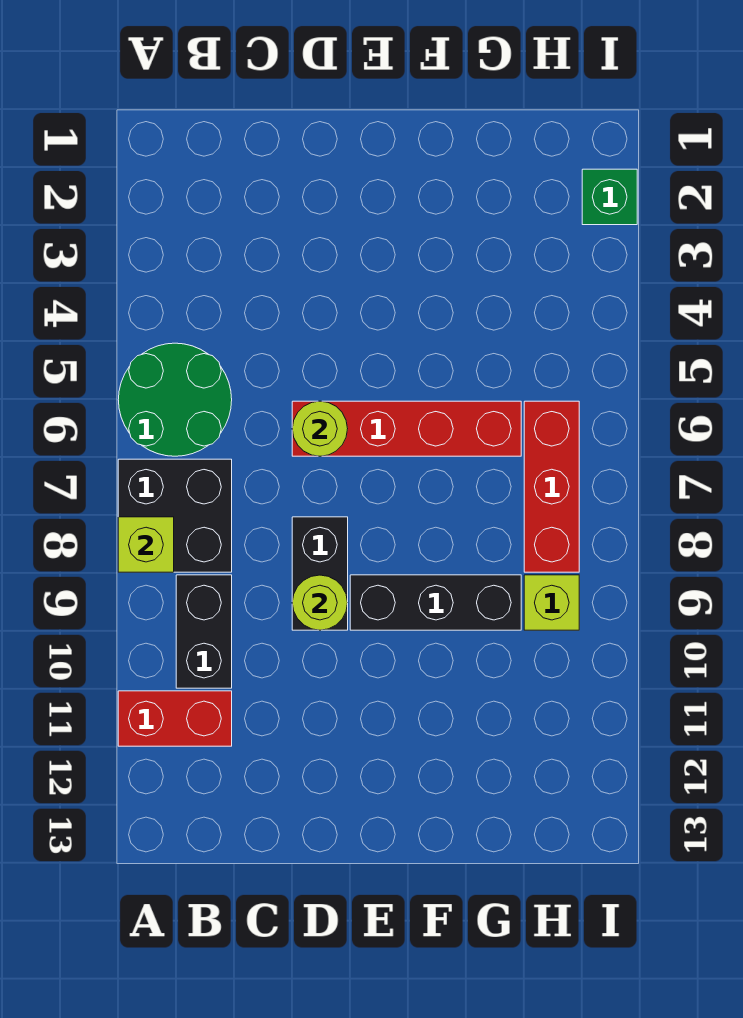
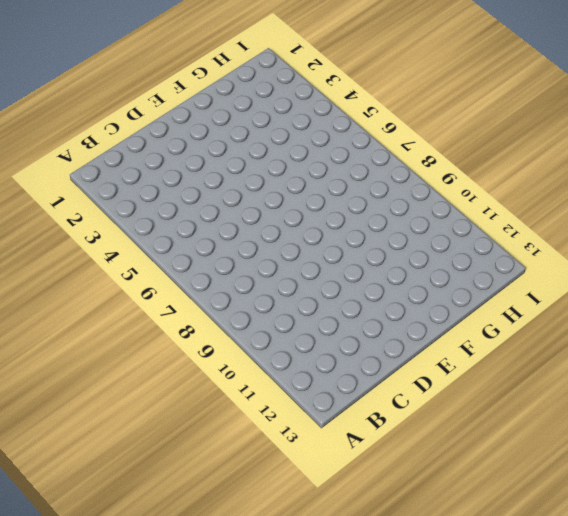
none -> green round brick A5:B6 level 1
none -> black brick A7:B8 level 1
none -> red brick A11:B11 level 1

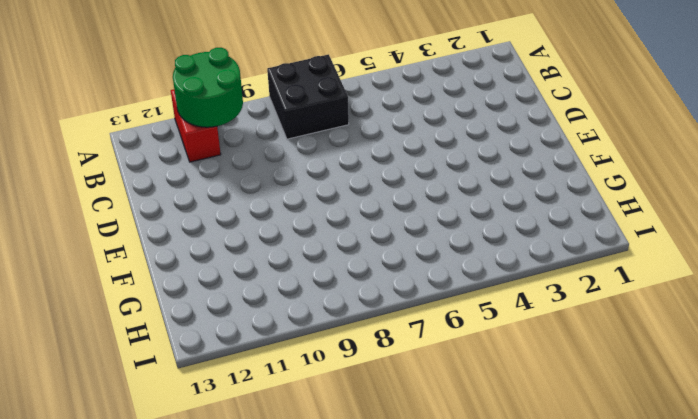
green round brick A10:B11 level 2 -> green round brick A5:B6 level 1
none -> black brick B9:B10 level 1
none -> red brick D6:G6 level 1
none -> black brick D8:D9 level 1

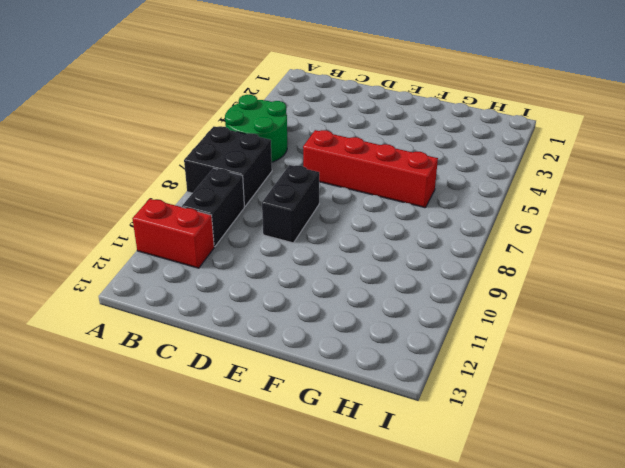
none -> black brick E9:G9 level 1
none -> red brick H6:H8 level 1
none -> lime brick H9 level 1

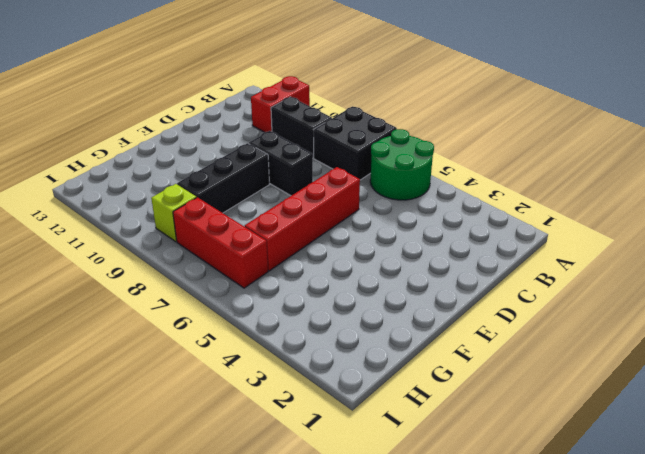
none -> green brick I2 level 1
none -> lime brick A8 level 2
none -> lime round brick D6 level 2

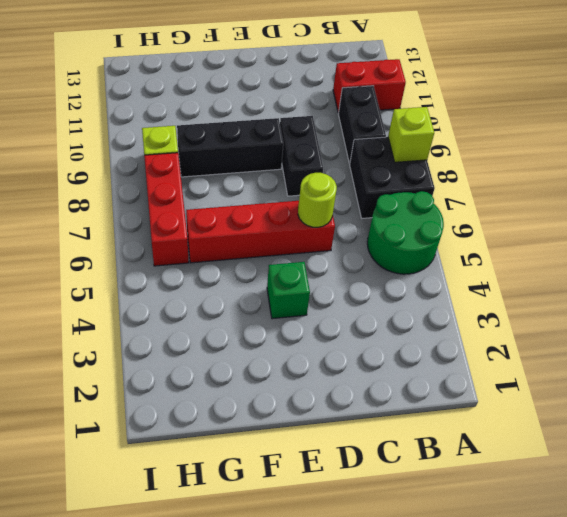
green brick E4 level 1 -> green brick I2 level 1
none -> lime round brick D9 level 2

